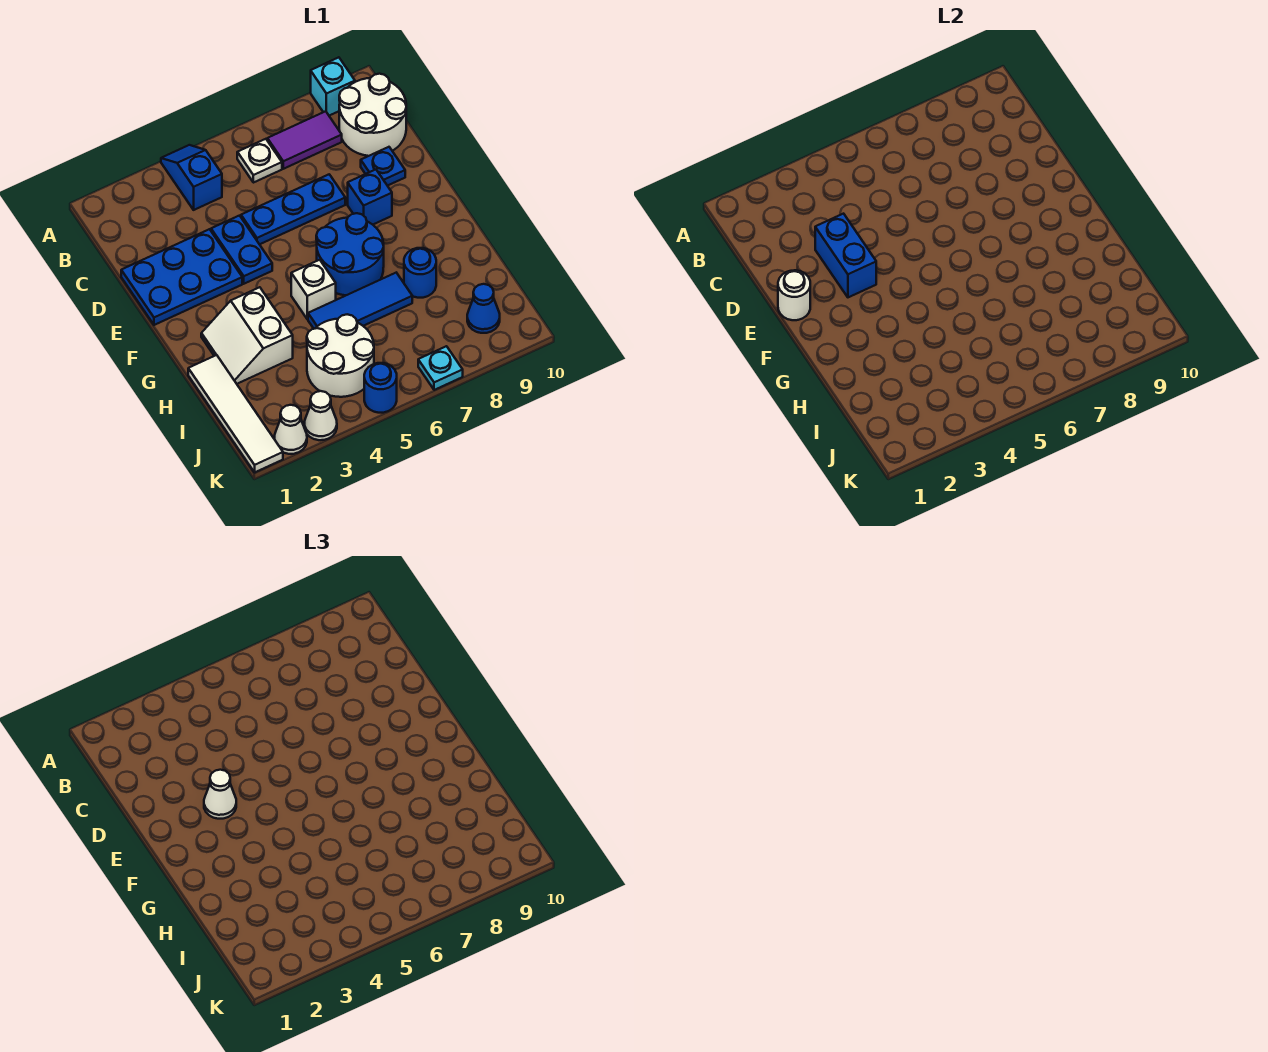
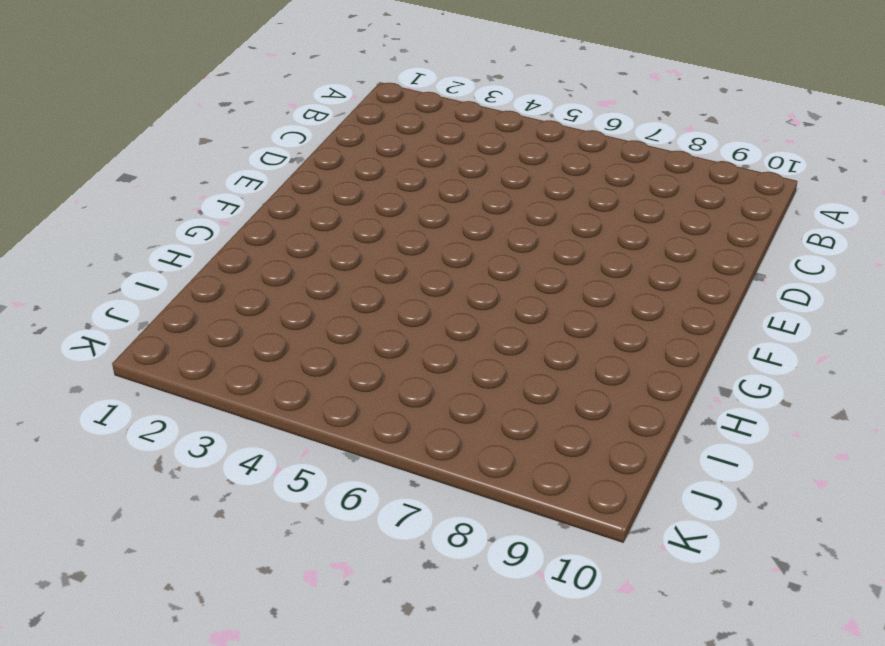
none -> blue slope A4:B4 level 1 top B
none -> cyan brick A9 level 1
none -> white plate B6 level 1

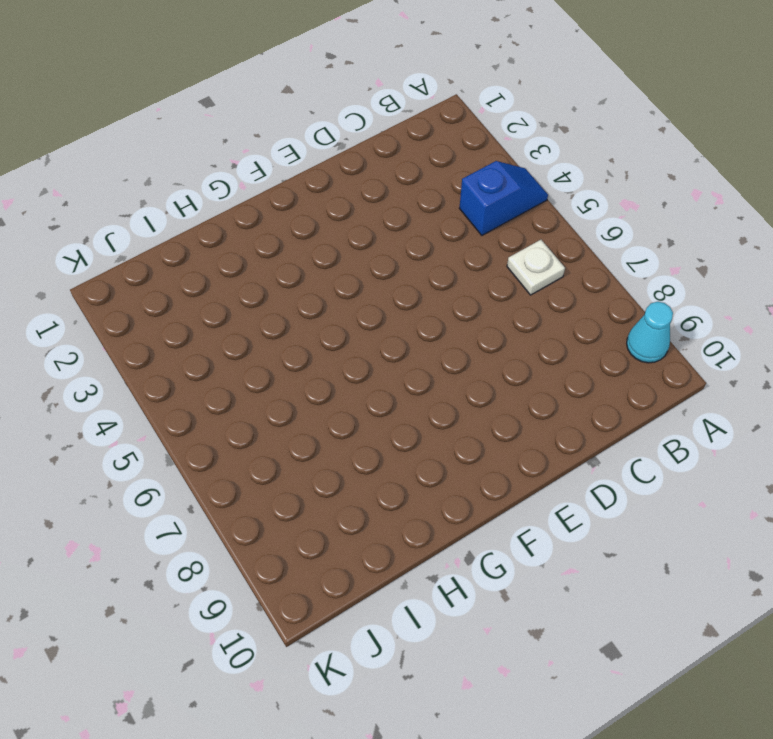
cyan cone A9 level 1 -> cyan brick A9 level 1
none -> purple tile B7:B8 level 1
none -> white round brick B9:C10 level 1
none -> blue plate D1:E3 level 1

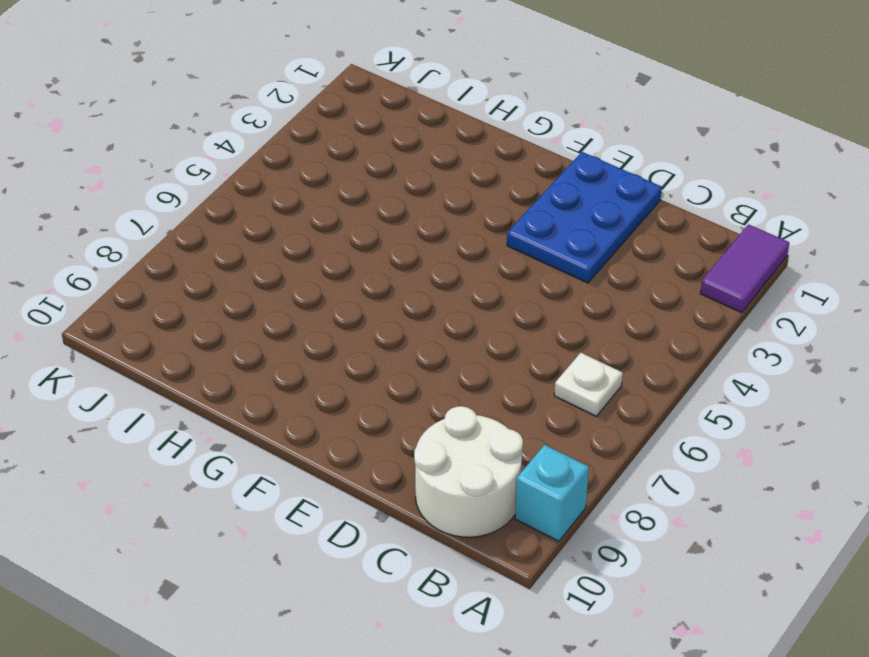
purple tile A1:A2 level 1 -> purple tile B7:B8 level 1
none -> blue slope A4:B4 level 1 top B
none -> blue plate D4:E4 level 1
none -> blue plate D5:D7 level 1

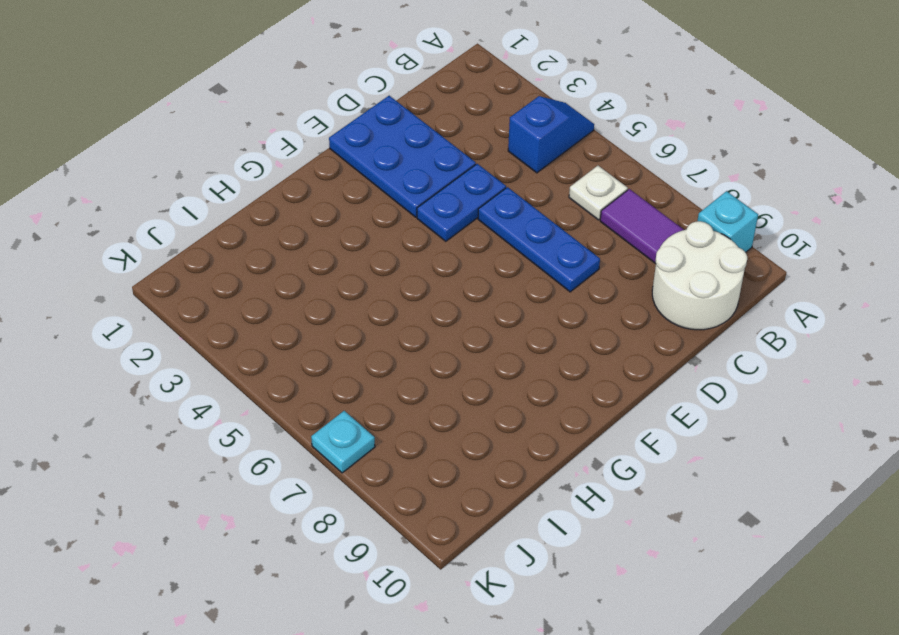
none -> blue plate D9 level 1
none -> blue brick E8 level 1
none -> blue round brick F6:G7 level 1

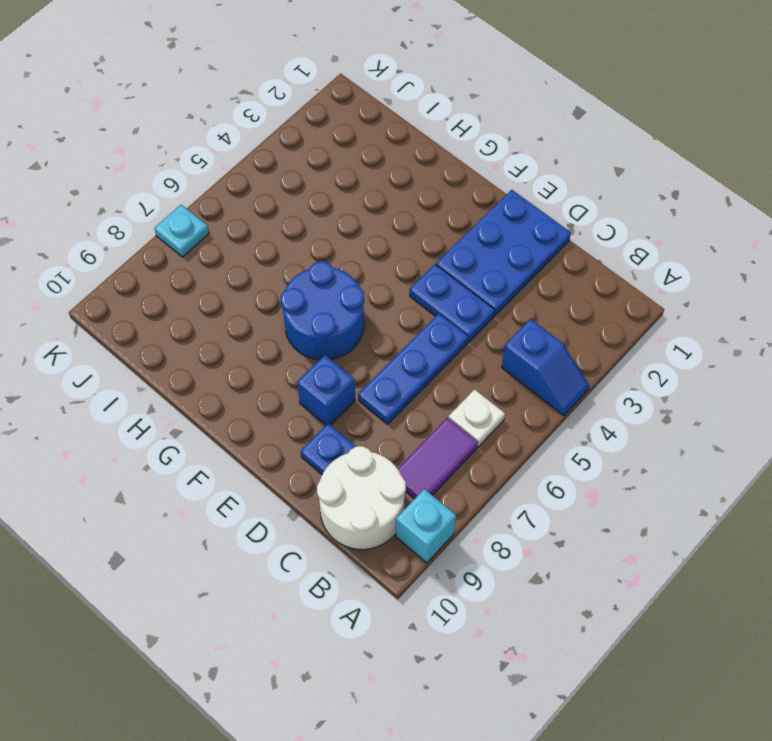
none -> white slope G2:H3 level 1 top 3
none -> white brick G5 level 1
none -> white tile H1:K1 level 1

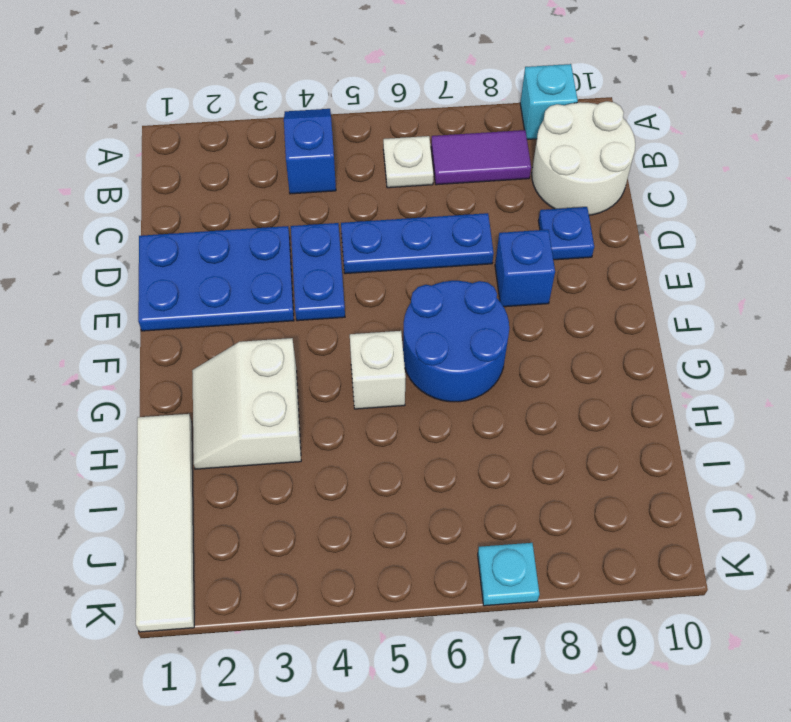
none -> blue tile H5:H7 level 1
none -> blue round brick H8 level 1
none -> white round brick I4:J5 level 1

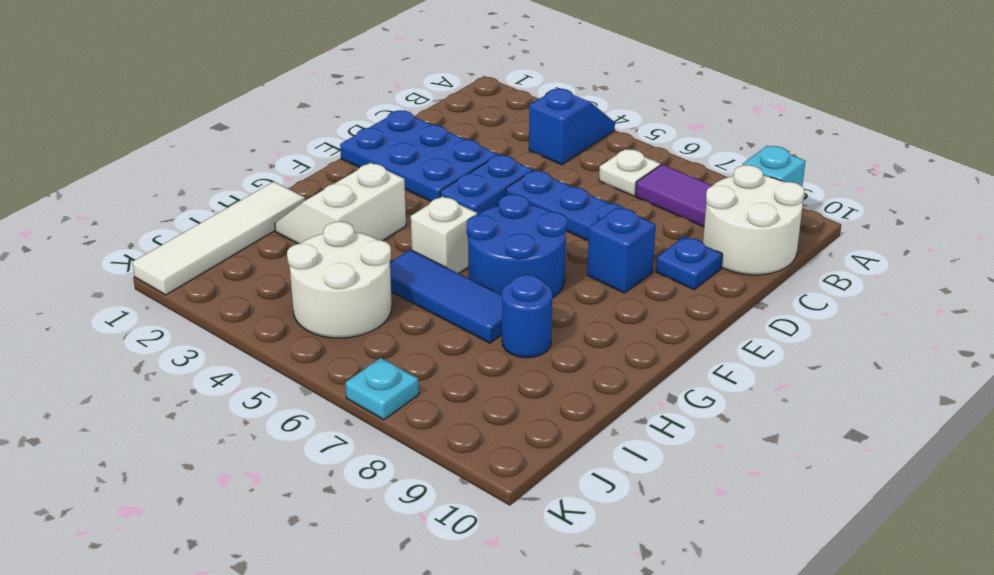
none -> blue cone J9 level 1
none -> white cone K2 level 1
none -> white cone K3 level 1

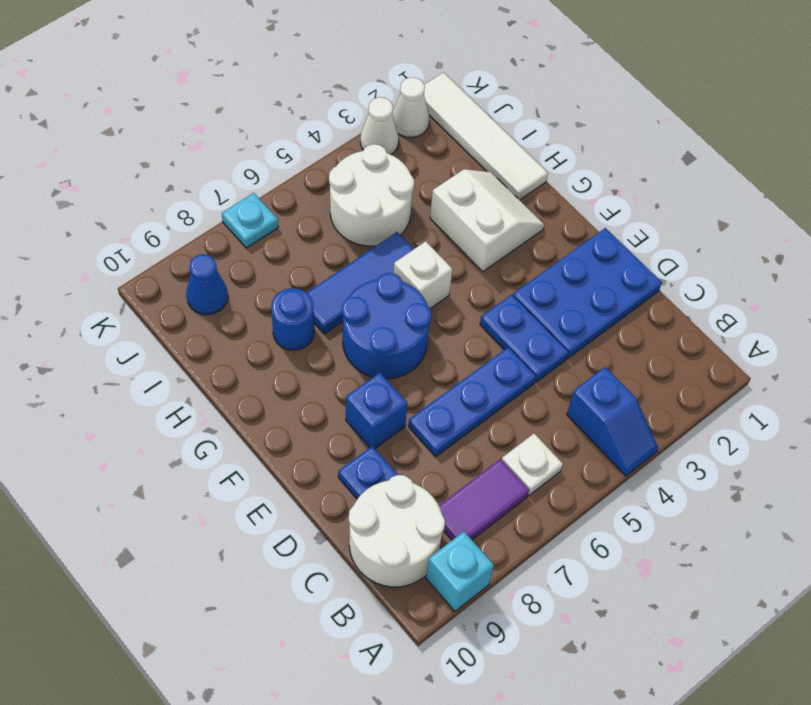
none -> blue round brick K5 level 1
none -> blue brick D3:E3 level 2
none -> white round brick E1 level 2

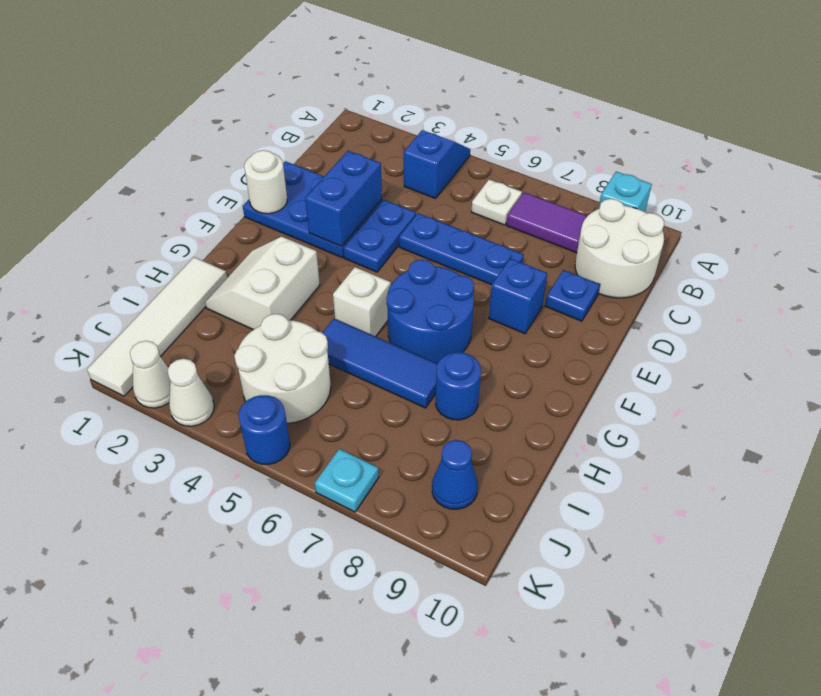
none -> white cone E3 level 3

